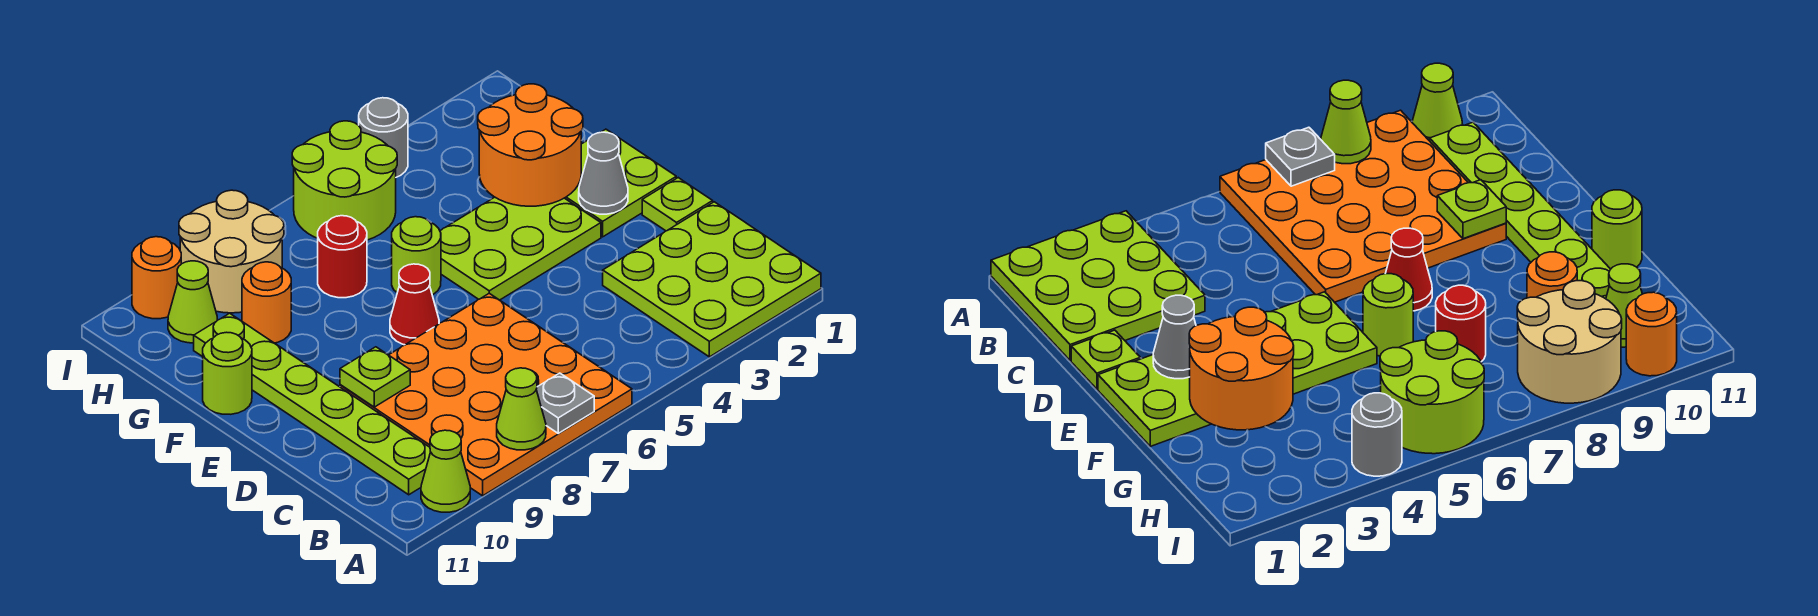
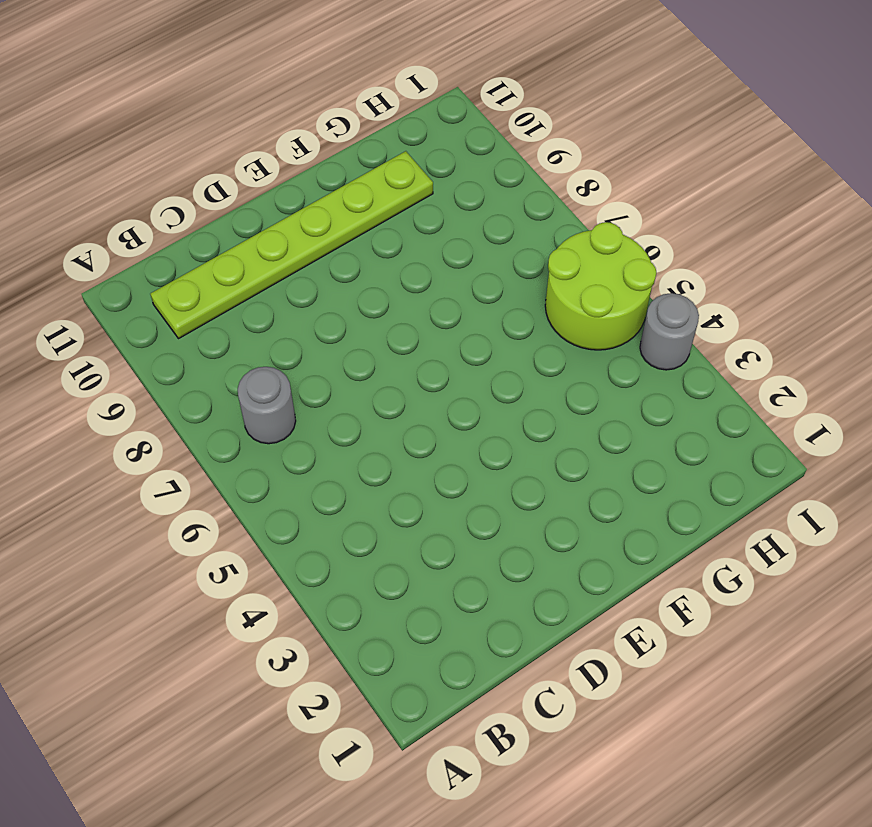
grey round brick B7 level 1 -> orange plate A6:D9 level 1
none -> lime plate A1:C3 level 1
none -> lime cone A10 level 1
none -> lime plate D1 level 1

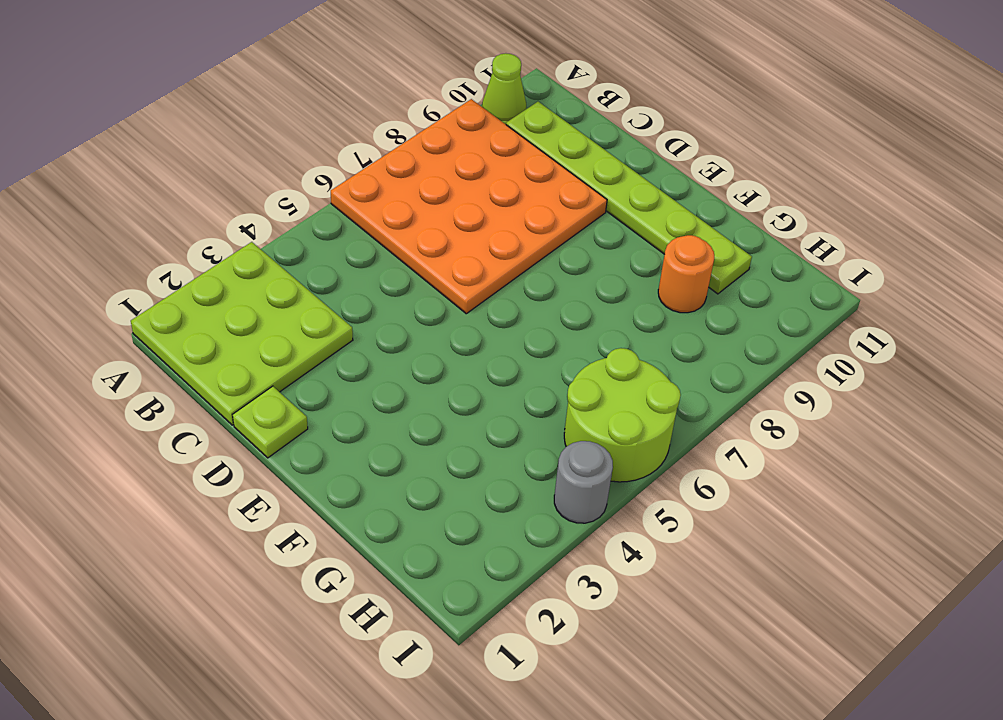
none -> lime plate E1:F2 level 1
none -> lime plate E3:F5 level 1
none -> red cone E7 level 1

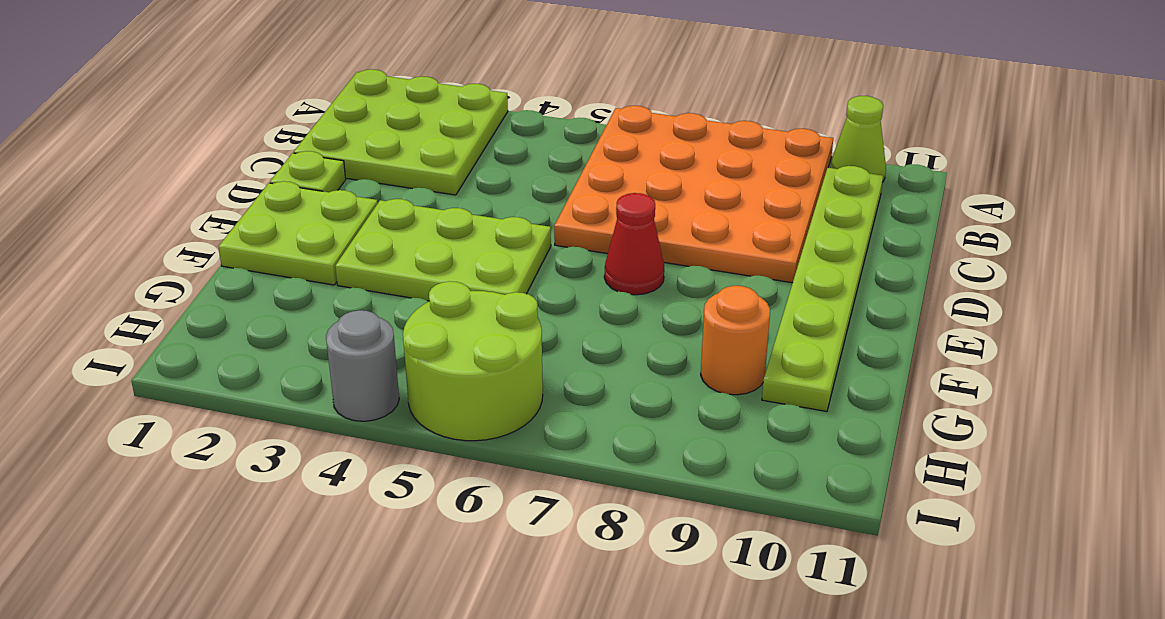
none -> lime round brick F6 level 1
none -> lime round brick F11 level 1
none -> red round brick G7 level 1

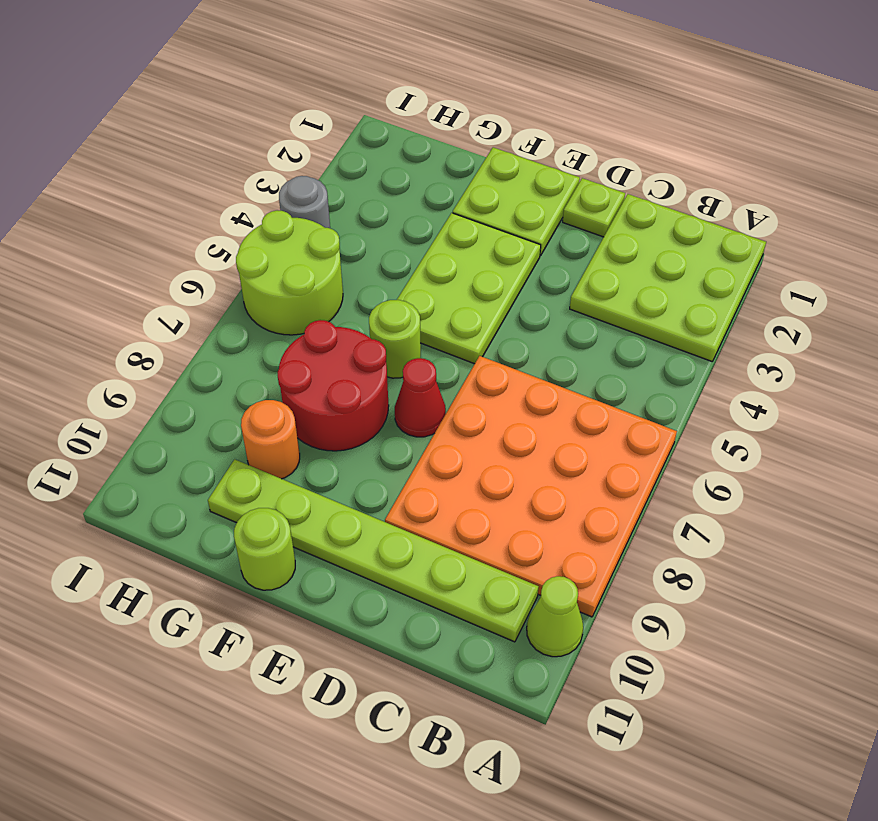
red round brick F7:G8 level 1 -> red round brick G7 level 1
none -> tan round brick H8:I9 level 1
none -> lime cone H10 level 1
none -> orange round brick I10 level 1

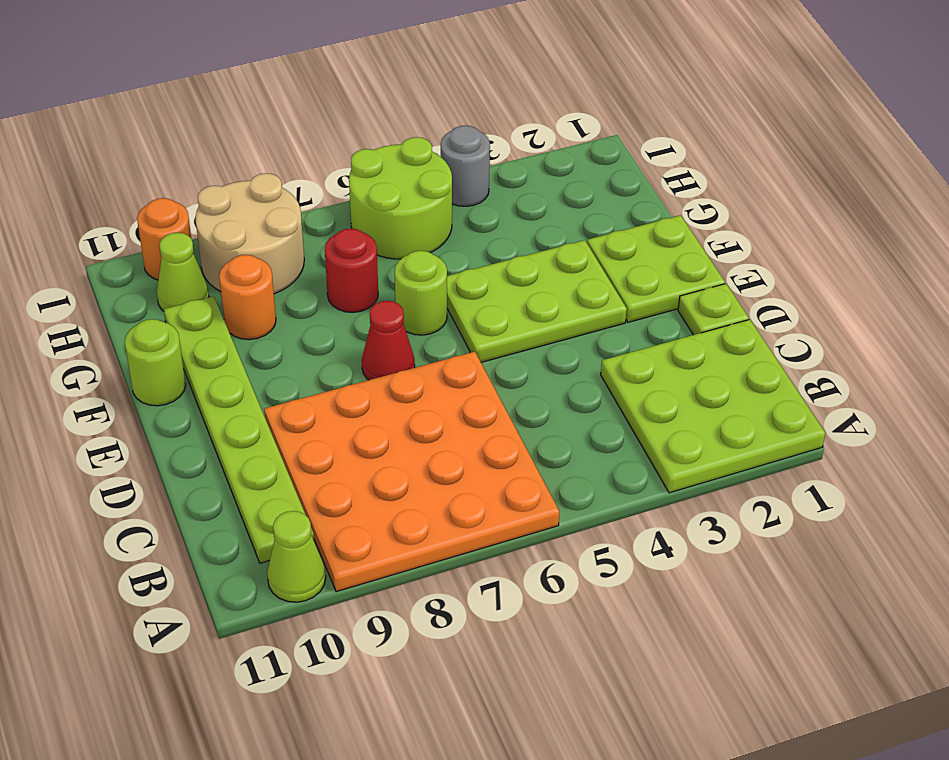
none -> grey plate A7 level 2
none -> lime cone A8 level 2
none -> lime plate D9 level 2

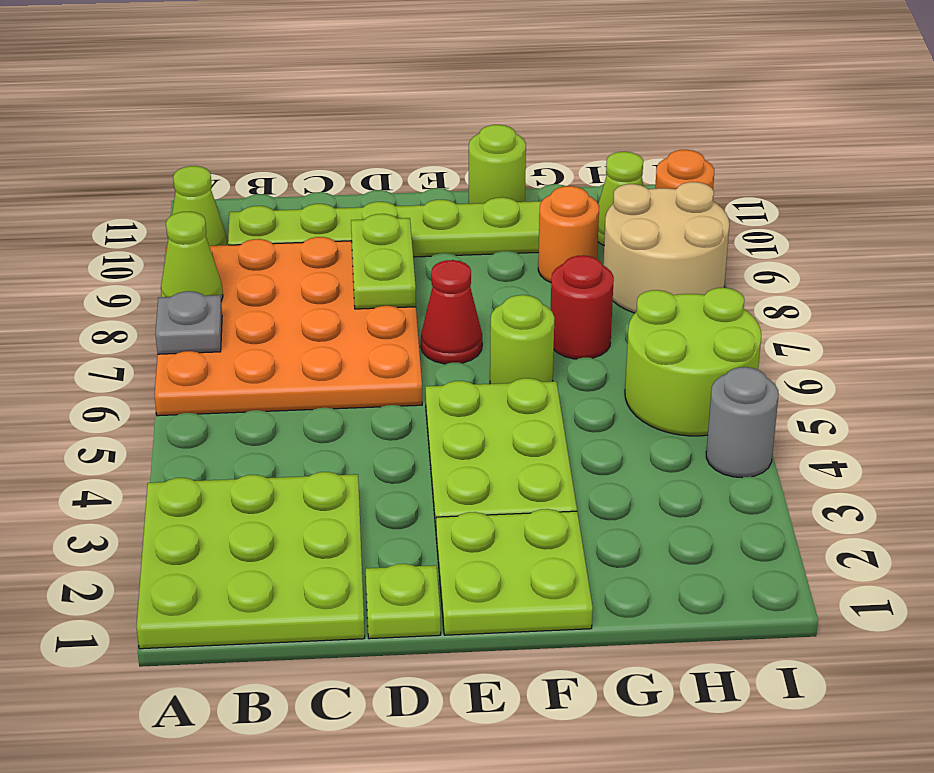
lime plate D8:D9 level 2 -> lime plate D9 level 2
none -> grey cone E2 level 2
none -> orange round brick F2:G3 level 2

